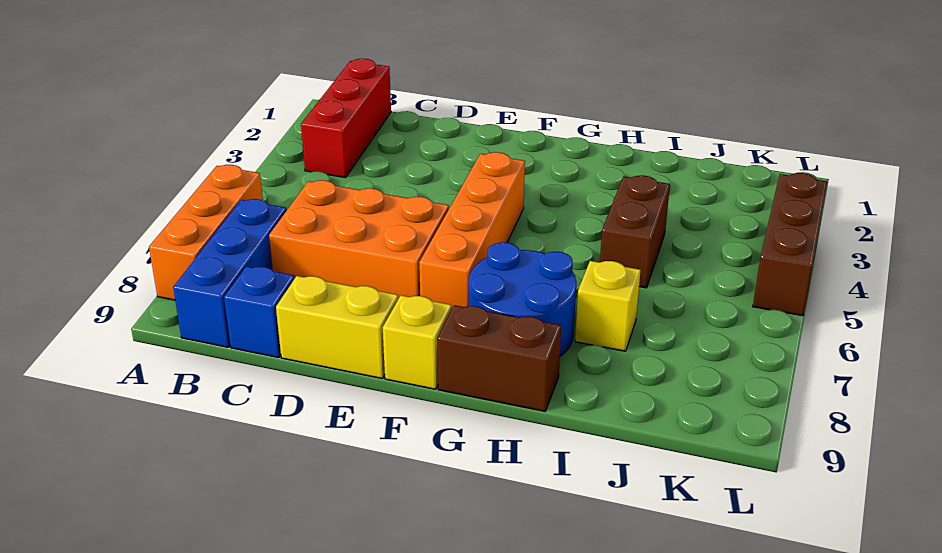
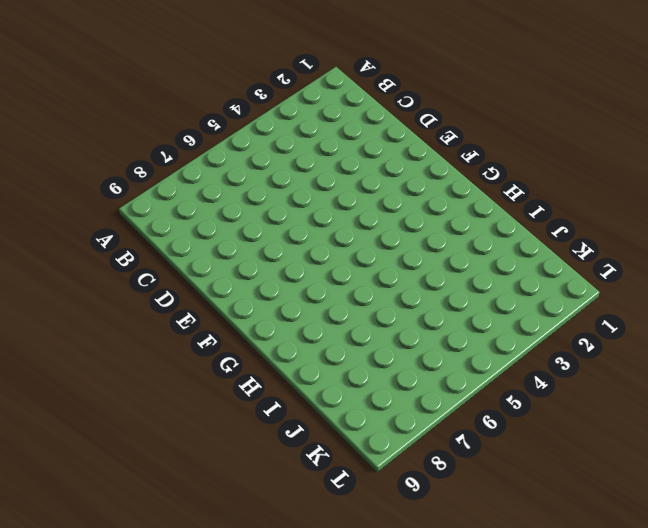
none -> orange brick A6:A8 level 1
none -> red brick B1:B3 level 1
none -> blue brick B7:B9 level 1

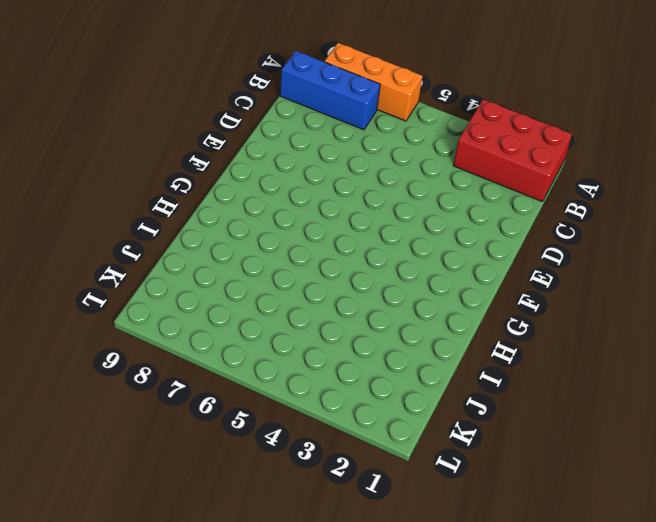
red brick A1:B3 level 1 -> red brick B1:B3 level 1
none -> orange brick C6:E7 level 1
none -> blue brick C9 level 1
none -> yellow brick D9:E9 level 1

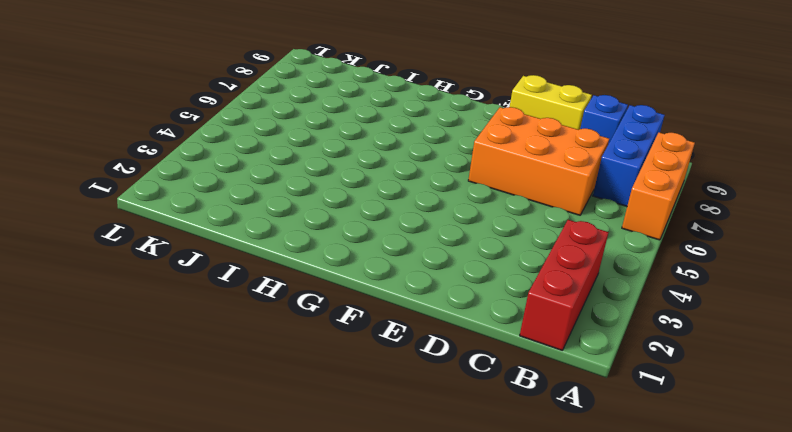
none -> orange brick F4:F7 level 1
none -> yellow brick F9 level 1
none -> blue round brick G7:H8 level 1

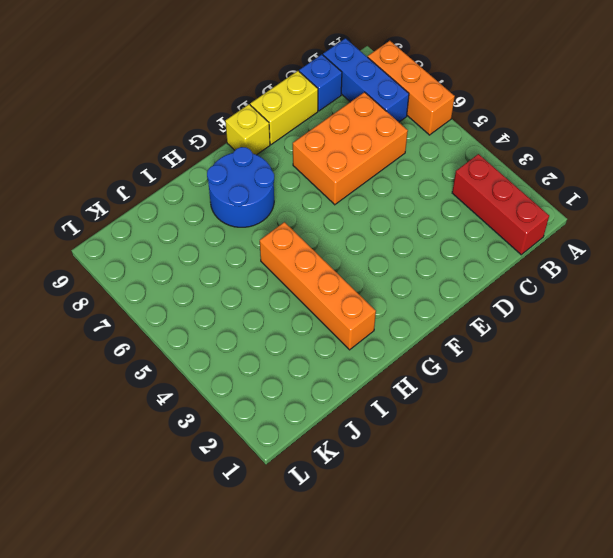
orange brick H2:H5 level 1 -> orange brick F4:F7 level 1
none -> brown brick G9:H9 level 1
none -> brown brick I4:I5 level 1
none -> yellow brick I7 level 1

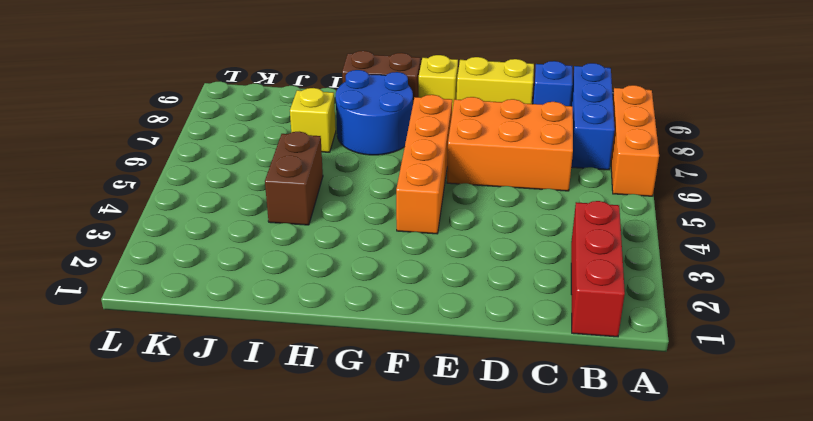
none -> brown brick L3:L5 level 1

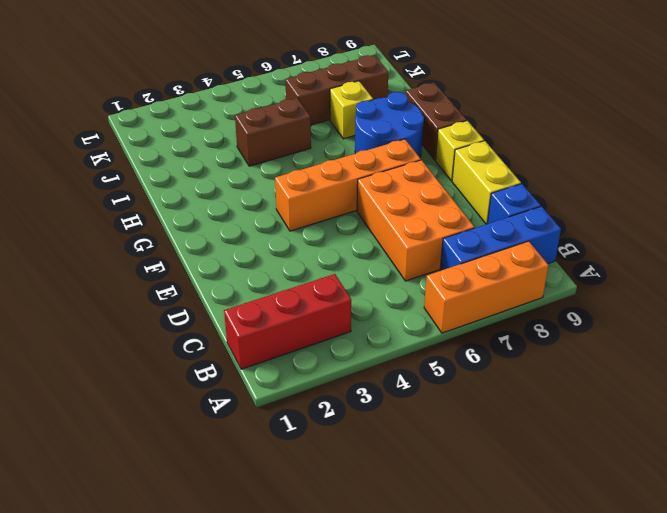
brown brick J6:J8 level 1 -> brown brick L3:L5 level 1

